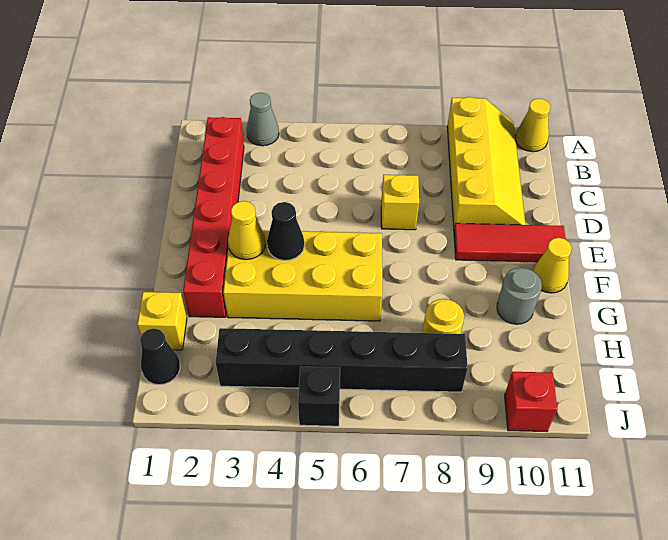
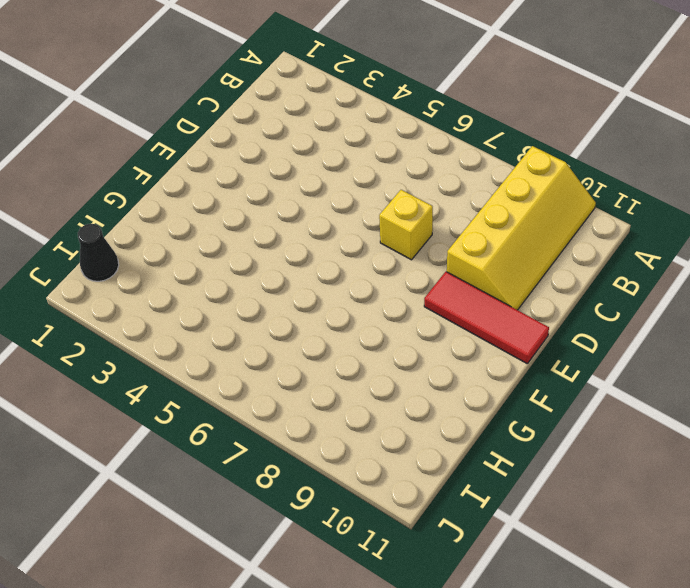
none -> grey cone A3 level 1
none -> yellow cone A11 level 1
none -> red brick B2:G2 level 1

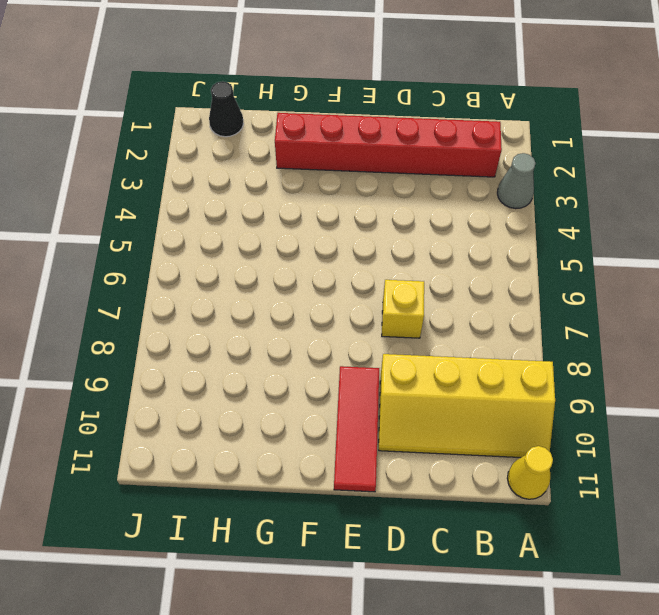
none -> yellow brick F3:G6 level 1
none -> yellow cone F11 level 1
none -> grey round brick G10 level 1

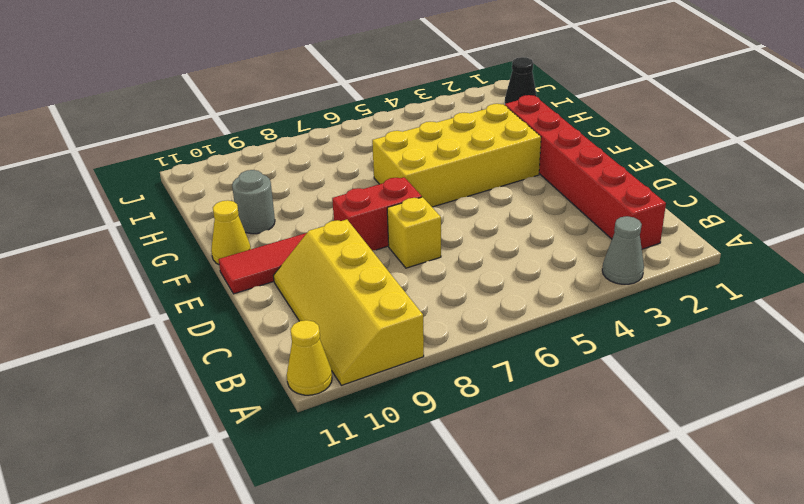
red brick E7:E8 level 1 -> none
none -> yellow brick H1 level 1
none -> yellow round brick H8 level 1
none -> black brick I3:I8 level 1

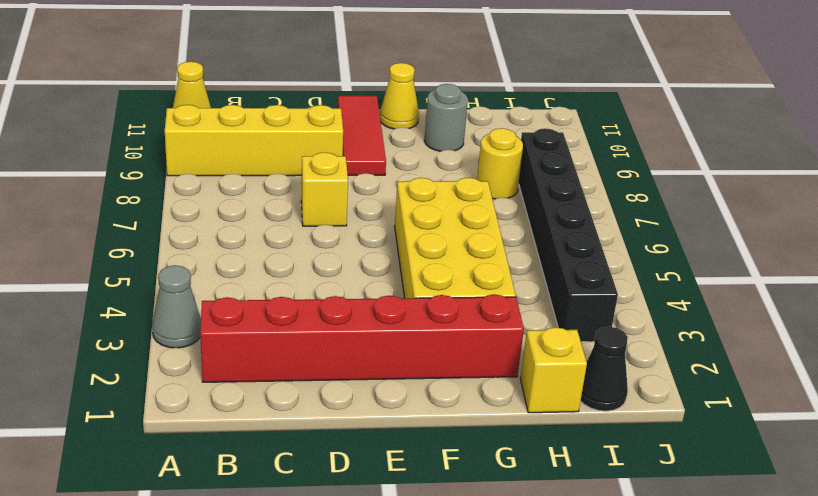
none -> black brick J5 level 1
none -> red brick J10 level 1
none -> yellow cone F3 level 2

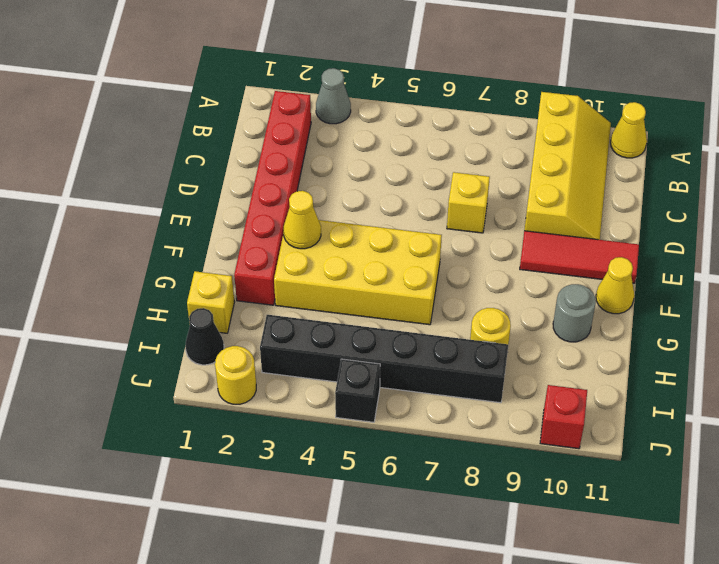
yellow round brick J2 level 1 -> none
none -> black cone F4 level 2

